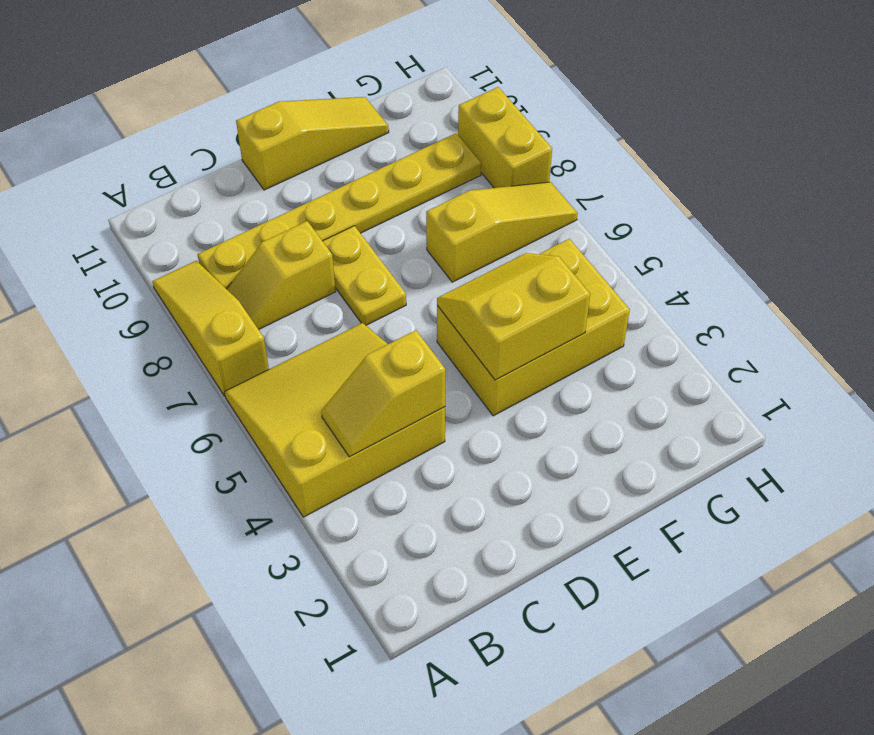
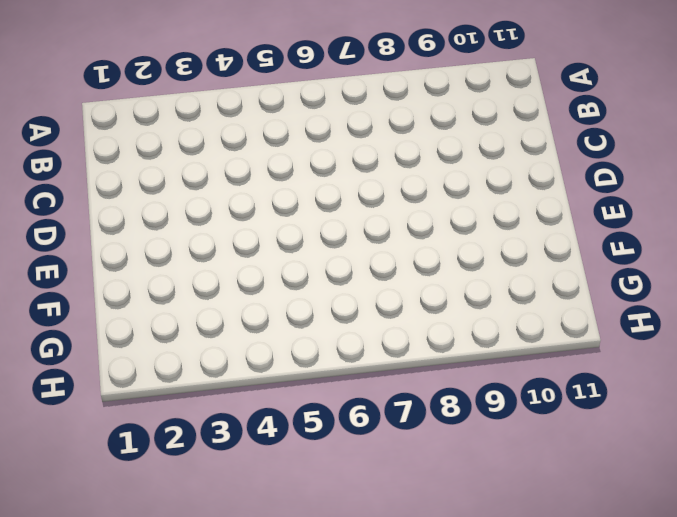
none -> yellow slope A4:C6 level 1 top 4
none -> yellow slope A7:A9 level 1 top 7

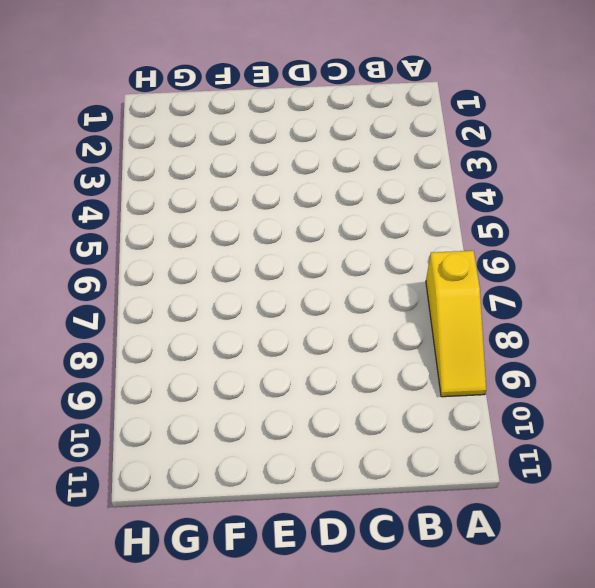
none -> yellow slope A4:C6 level 1 top 4
none -> yellow slope B8:C8 level 1 top C

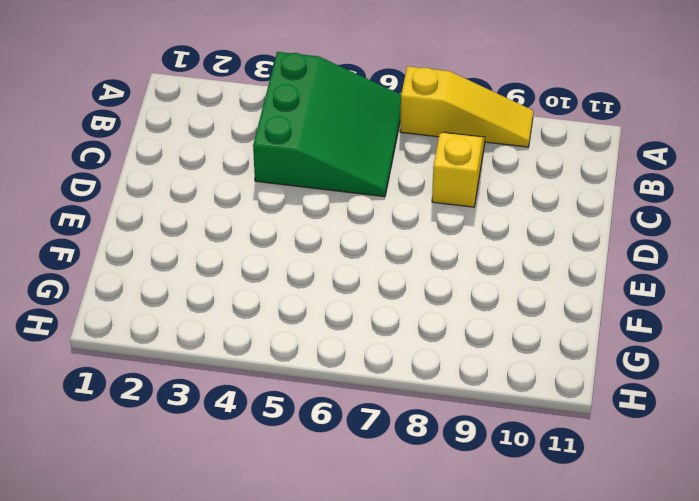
green slope A4:C6 level 1 top 4 -> yellow slope A4:C6 level 1 top 4
none -> yellow plate B9:G9 level 1
none -> yellow plate D7:D8 level 1

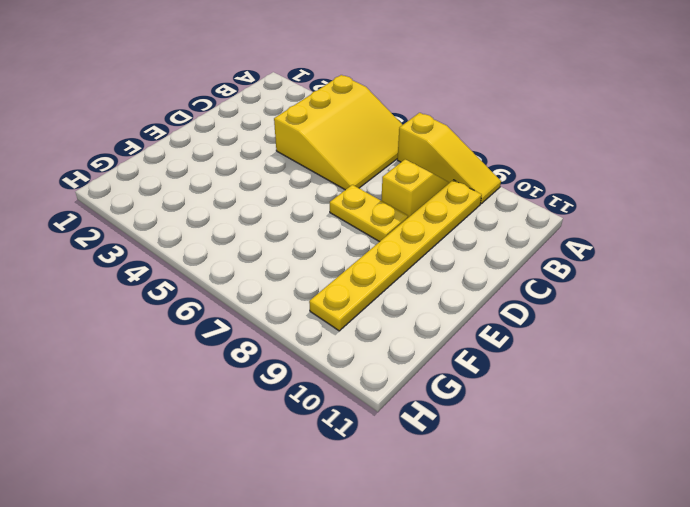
none -> yellow slope D11:F11 level 1 top D
none -> yellow brick E4:G5 level 1

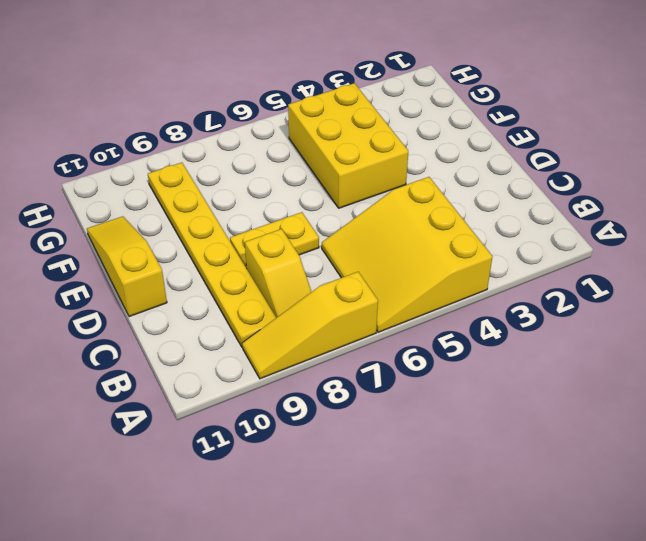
none -> yellow slope F7:H7 level 1 top F
none -> yellow brick H8:H9 level 1

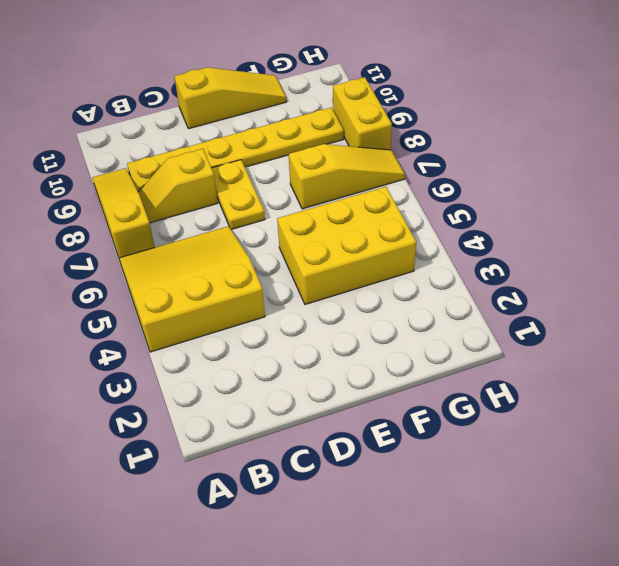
none -> yellow slope B4:C4 level 2 top C
none -> yellow slope E4:F5 level 2 top 4

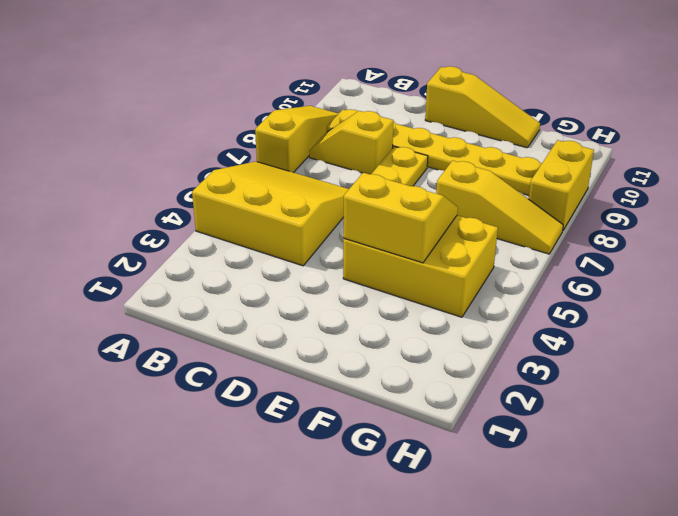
none -> yellow slope B4:C4 level 2 top C

